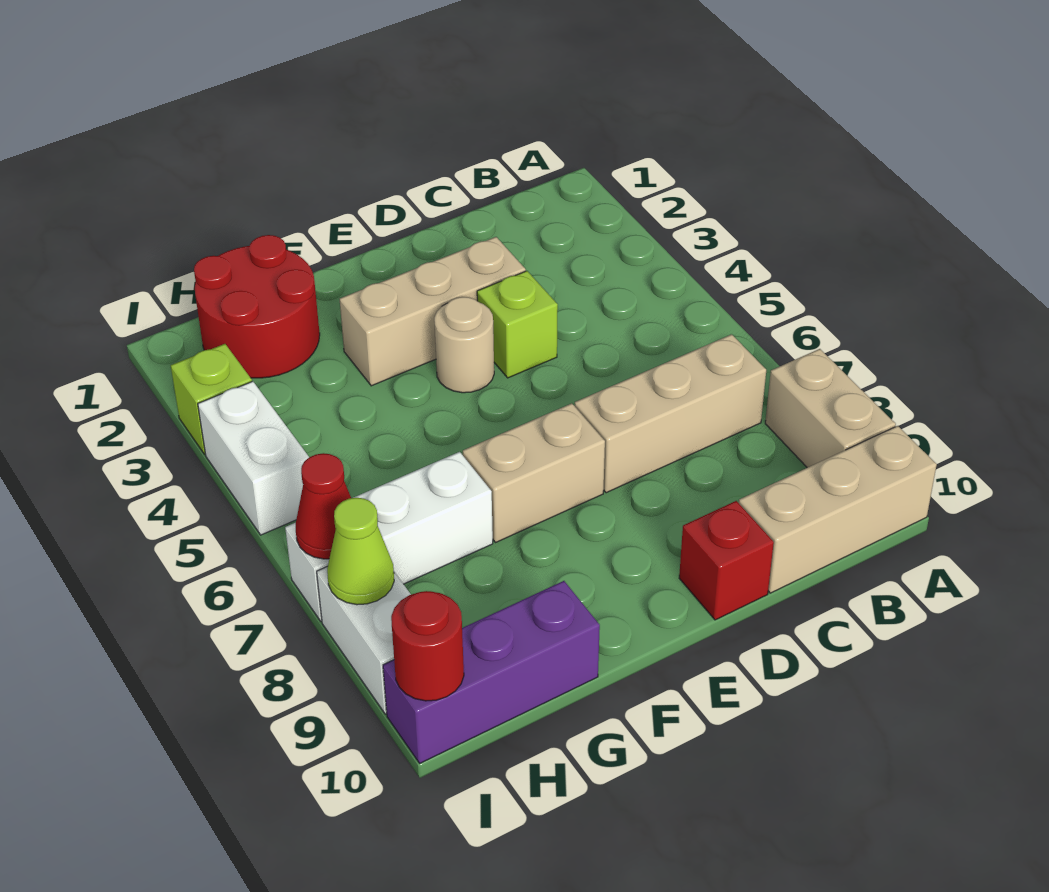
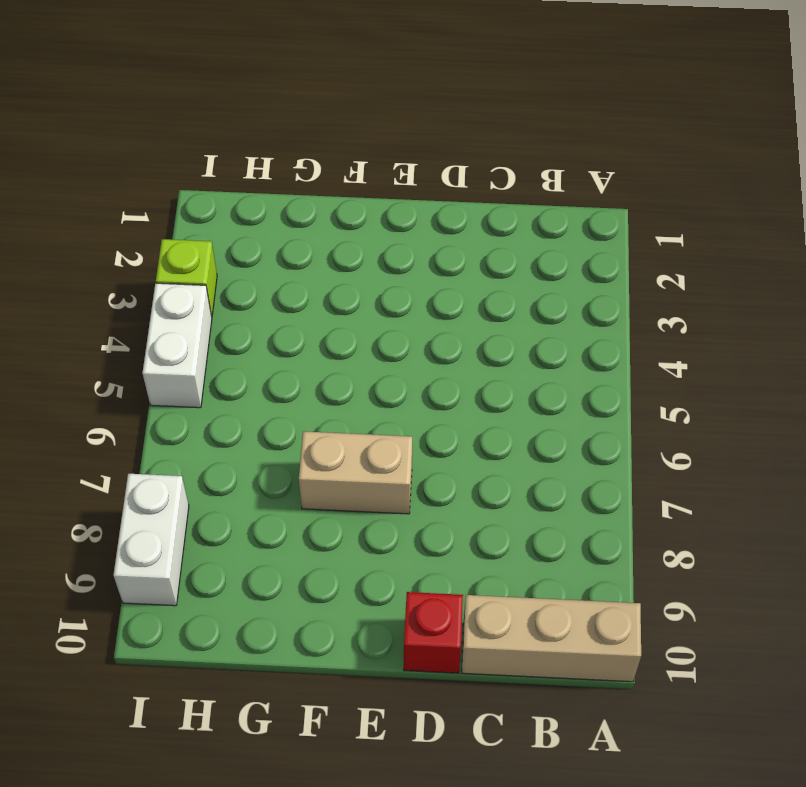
none -> tan brick A8:A9 level 1
none -> tan brick B7:D7 level 1
none -> tan brick D3:F3 level 1

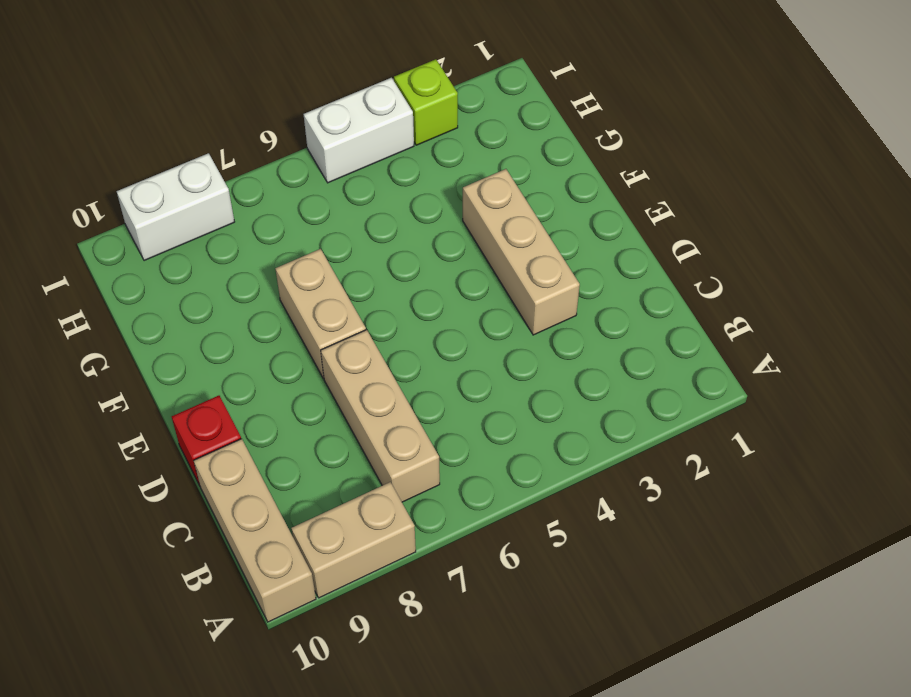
none -> lime brick D4 level 1
none -> tan round brick E4 level 1
none -> red round brick G1:H2 level 1

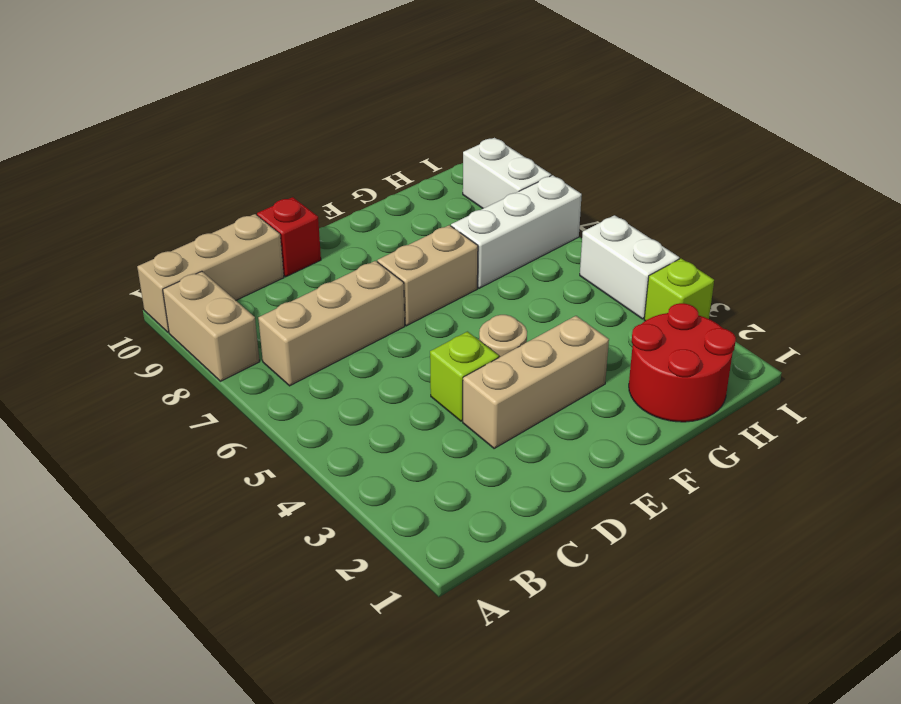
none -> purple brick G10:I10 level 1
none -> red cone I7 level 2
none -> lime cone I8 level 2

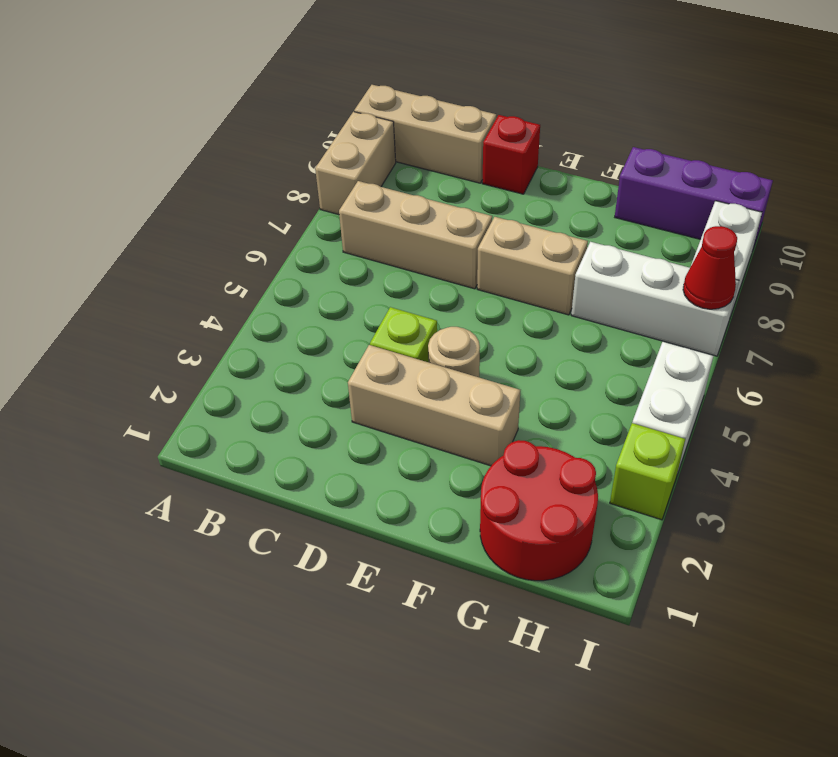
none -> lime cone I8 level 2
none -> red round brick I10 level 2

